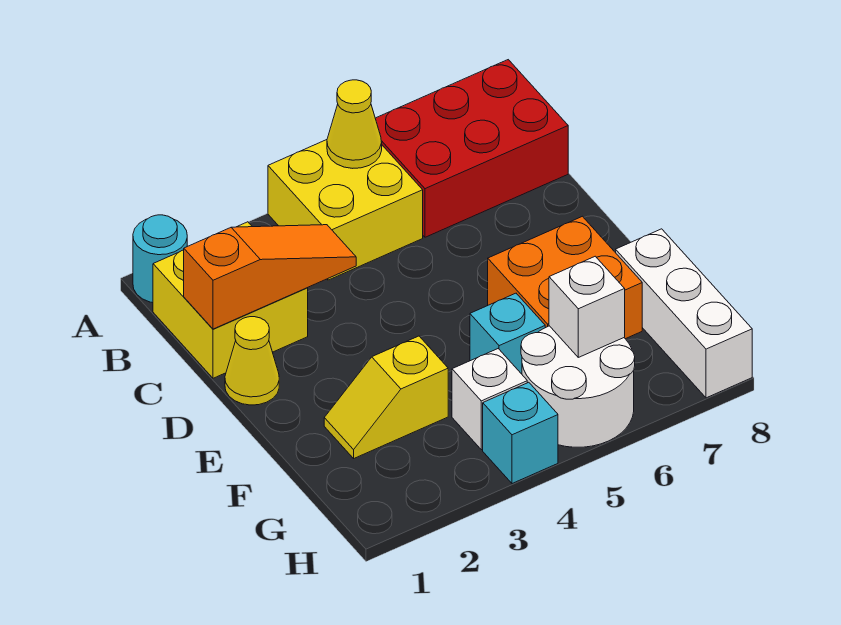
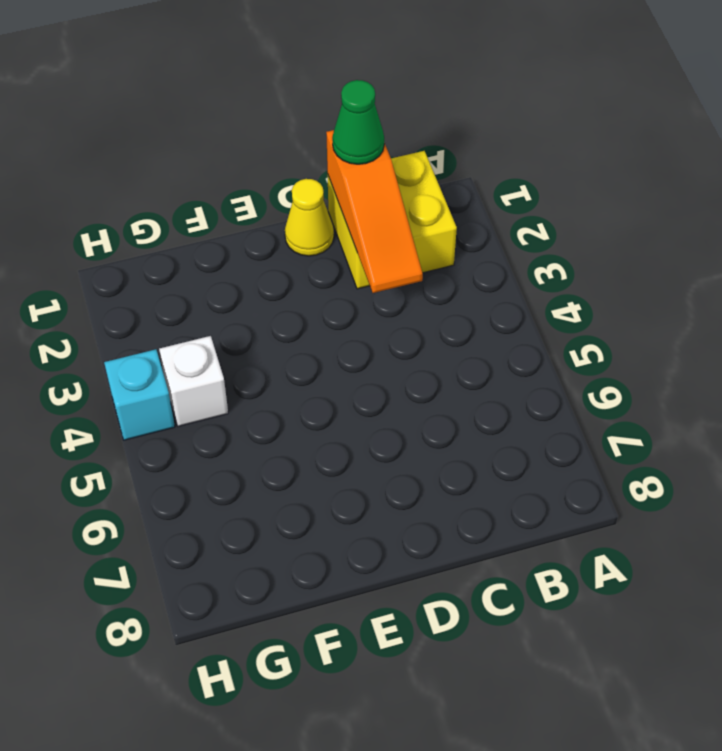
green cone C1 level 3 -> none
none -> cyan round brick A1 level 1
none -> yellow brick A4:B5 level 1
none -> red brick A6:B8 level 1

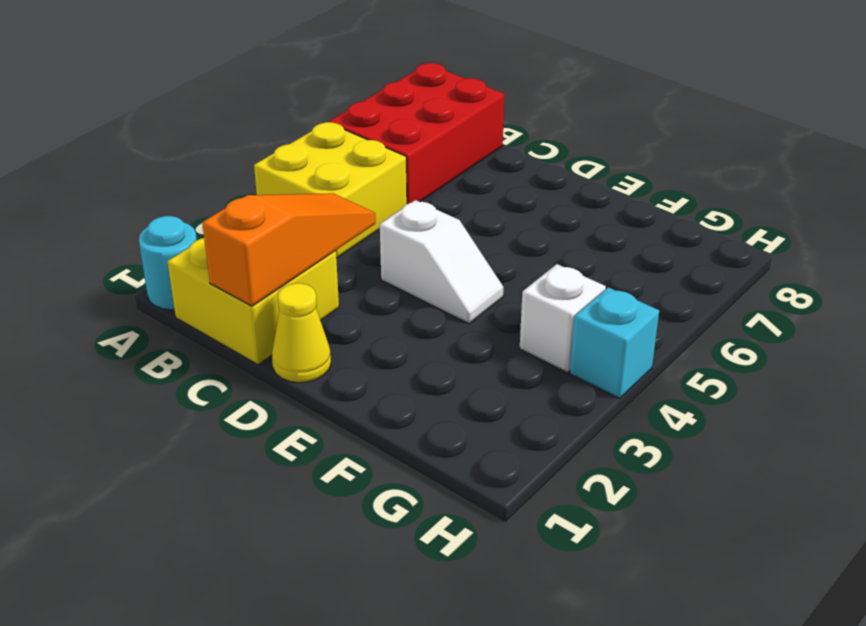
white slope D4:E4 level 1 top D -> none
none -> orange brick E6:F7 level 1
none -> yellow slope F2:F3 level 1 top 3
none -> cyan brick F5 level 1

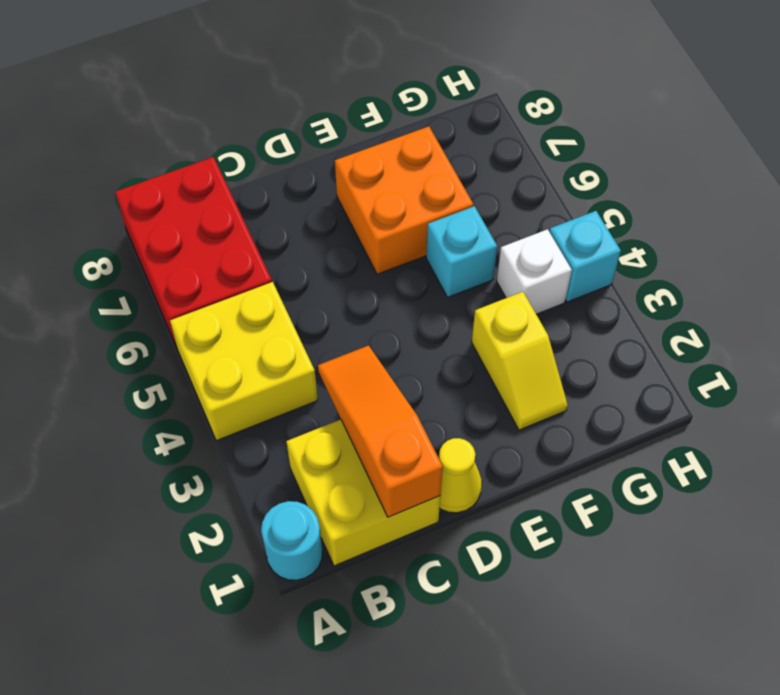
none -> white brick F8:H8 level 1
none -> white round brick G5:H6 level 1
none -> yellow cone A5 level 2

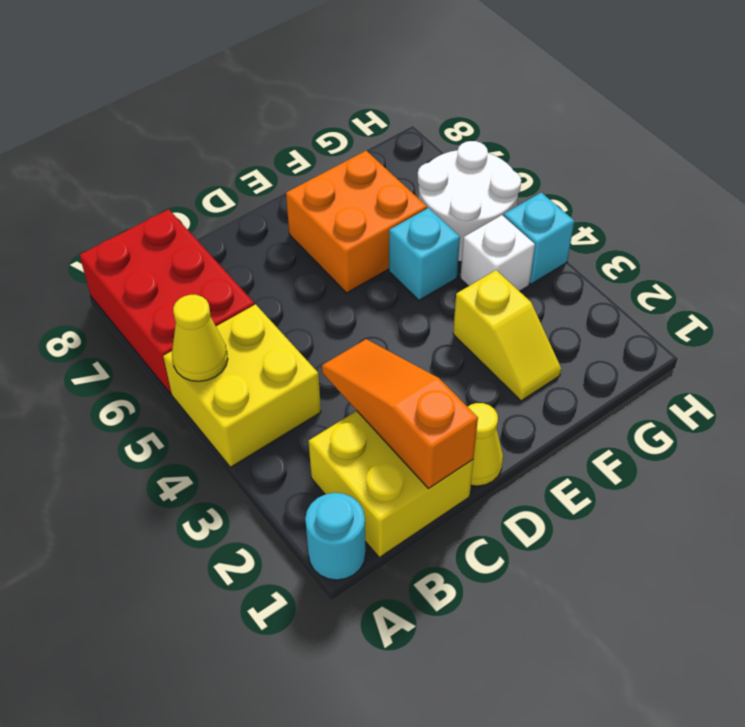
none -> white brick F8:H8 level 1
none -> white brick G6 level 2

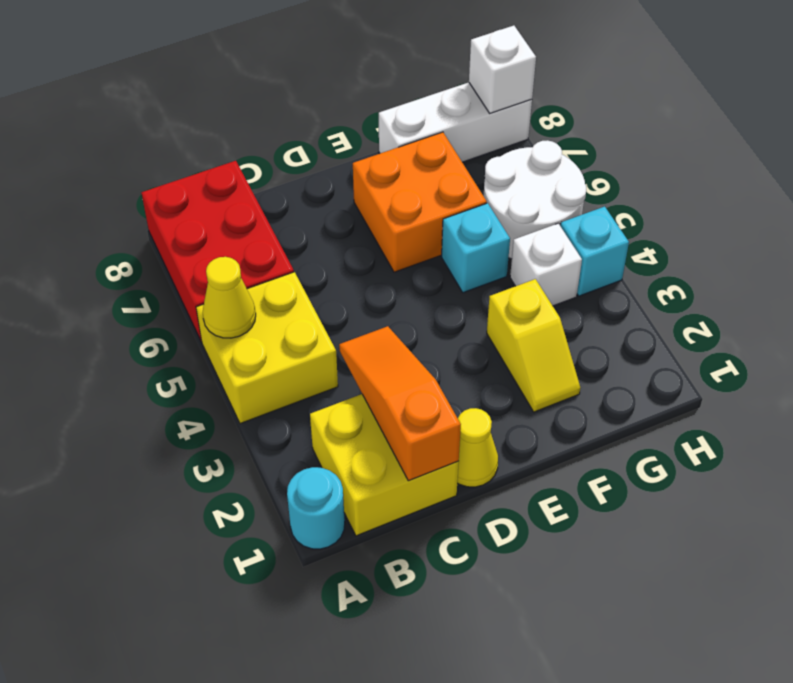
white brick H8 level 2 -> white brick G6 level 2

